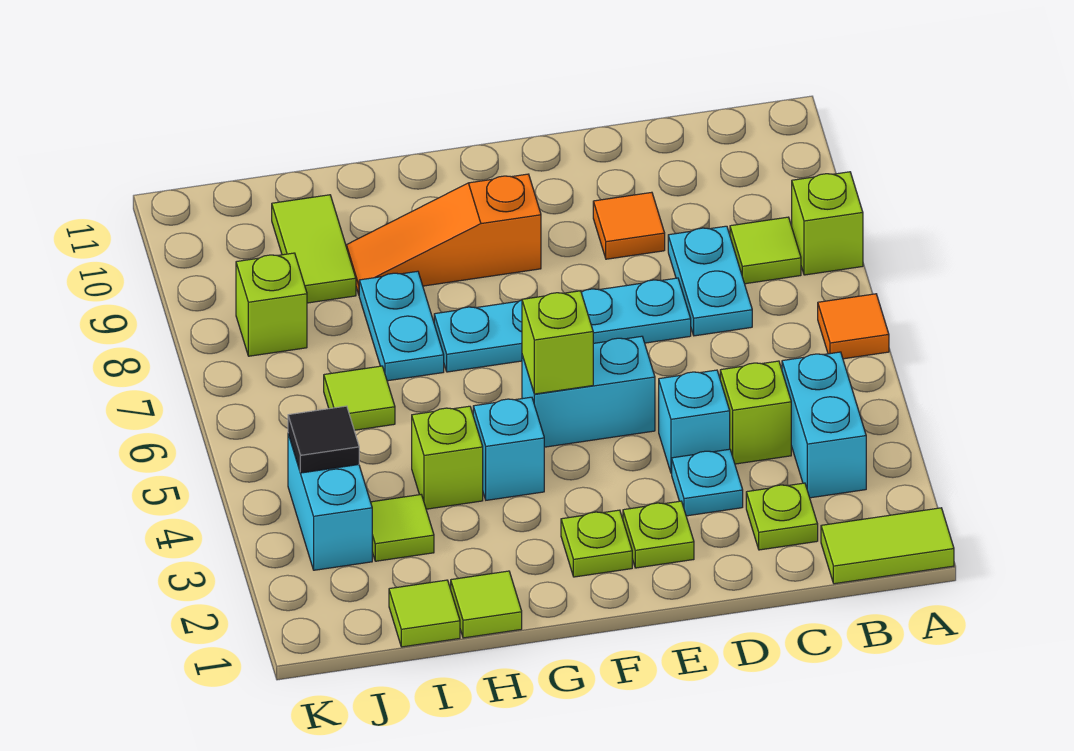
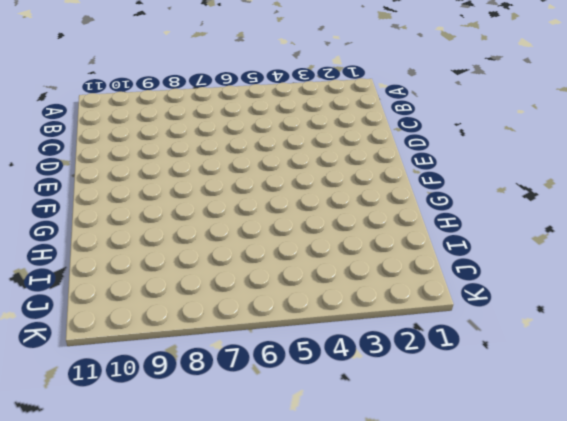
none -> lime tile A1:B1 level 1
none -> orange tile A6 level 1
none -> lime brick A8 level 1

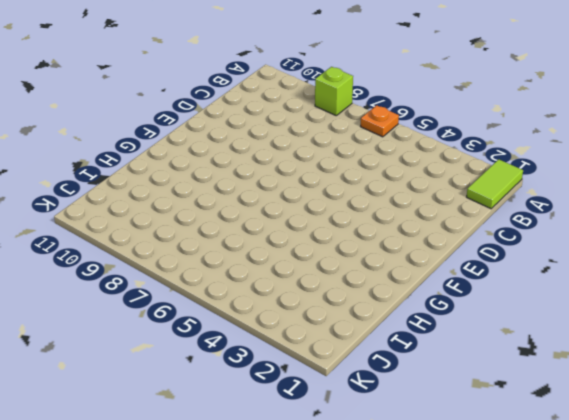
orange plate A6 level 1 -> orange tile A6 level 1
none -> cyan brick B3:B4 level 1
none -> lime tile B8 level 1
none -> lime plate C2 level 1

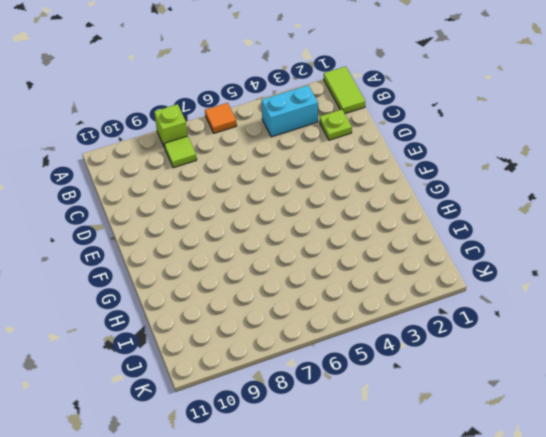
none -> lime brick C4 level 1
none -> cyan plate C7:C8 level 1
none -> cyan plate D3 level 1

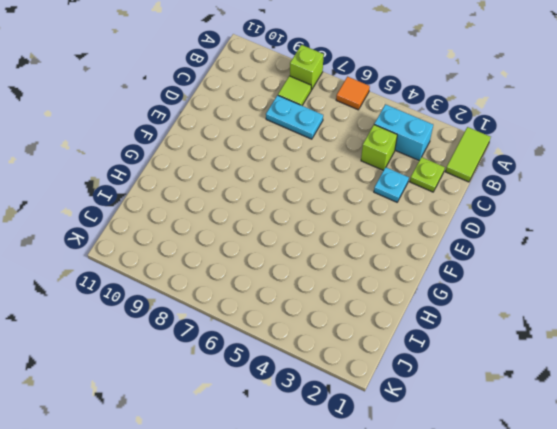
none -> cyan brick D4 level 1
none -> cyan plate D7:G7 level 1
none -> orange tile D9 level 1

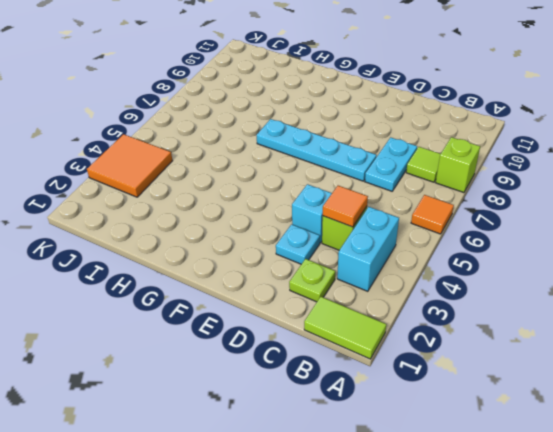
orange tile C4 level 2 -> orange tile D9 level 1
orange tile J3:K4 level 1 -> cyan brick J3:J4 level 1
none -> lime plate E2 level 1
none -> cyan brick E5:F5 level 1
none -> lime plate F2 level 1

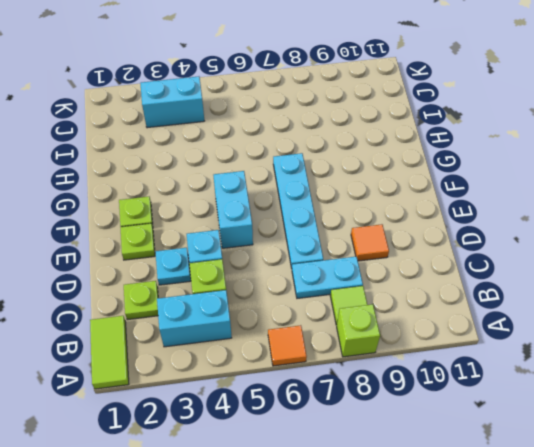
none -> orange slope F9:H9 level 1 top F
none -> cyan brick G4 level 1
none -> lime tile H1 level 1

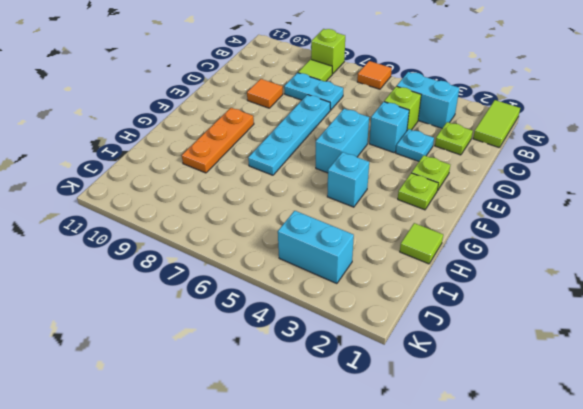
orange plate F9:H9 level 1 -> orange slope F9:H9 level 1 top F
none -> lime brick H4 level 1
none -> cyan plate H7:H8 level 1
none -> lime tile I1 level 1

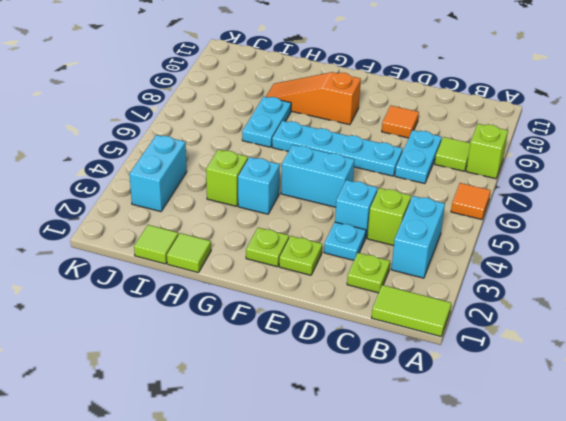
none -> lime tile I3 level 1
none -> lime tile I6 level 1
none -> lime tile I9:I10 level 1

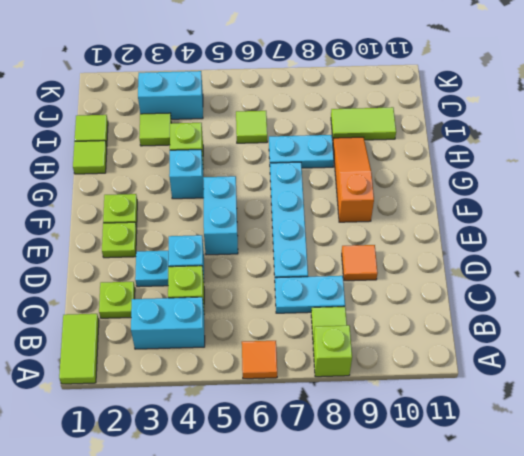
none -> lime brick J8 level 1
none -> lime brick F5 level 2
none -> black tile J4 level 2

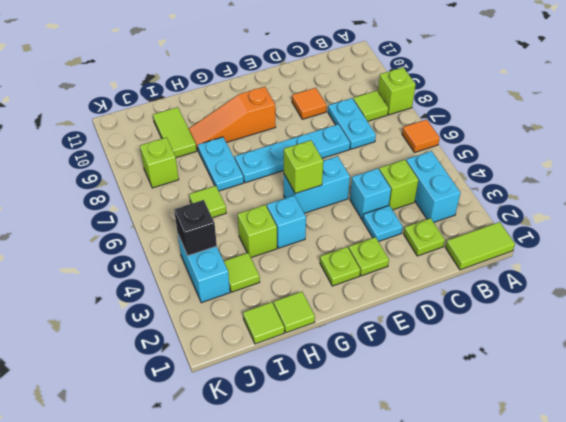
black brick J4 level 2 -> black tile J4 level 2

